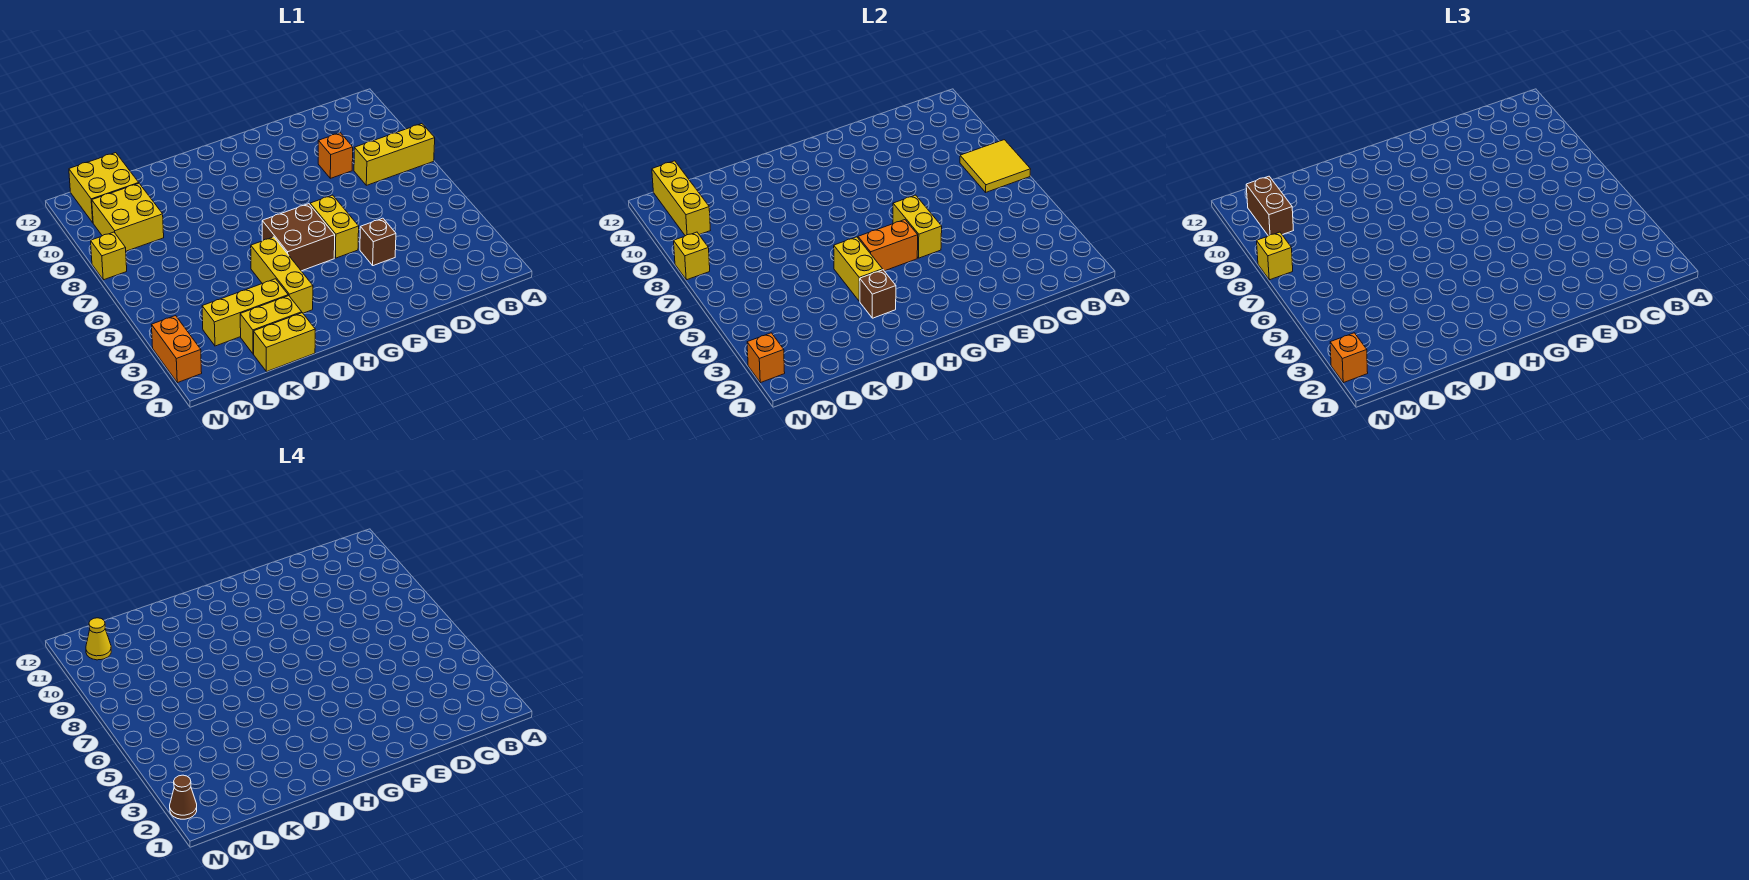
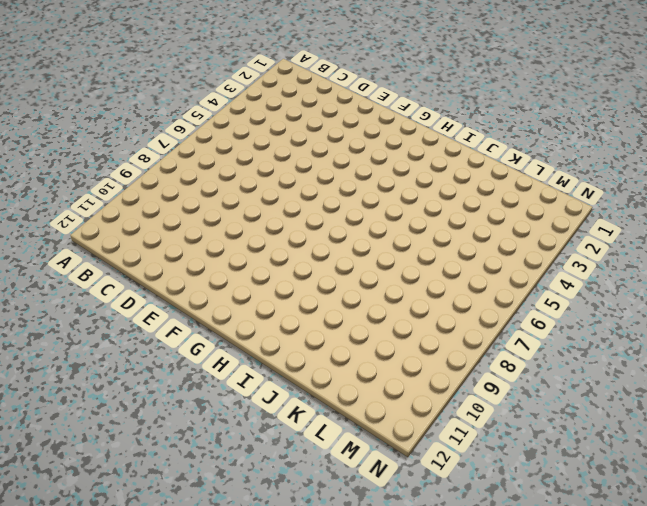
none -> yellow brick A8:C8 level 1
none -> orange brick D9 level 1
none -> brown brick E4 level 1

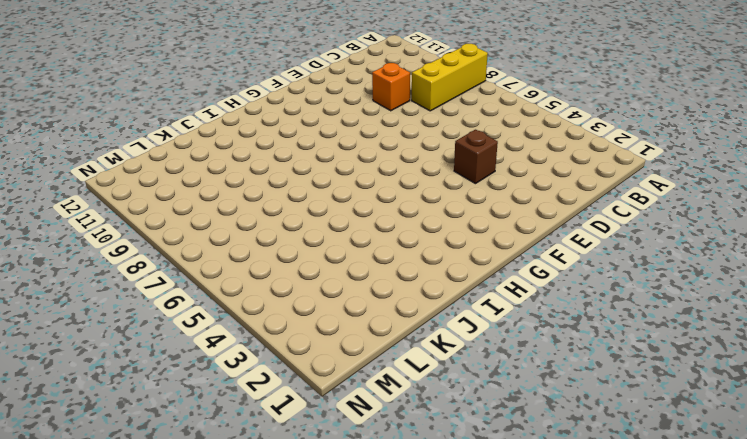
none -> yellow brick F5:F6 level 1
none -> brown brick G5:H6 level 1
none -> yellow brick I3:I5 level 1

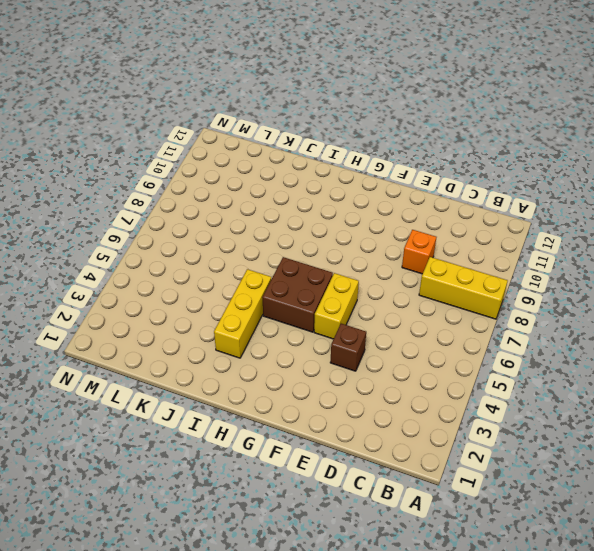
none -> yellow brick J1:K1 level 1
none -> yellow brick J2:K2 level 1
none -> yellow brick J3:L3 level 1

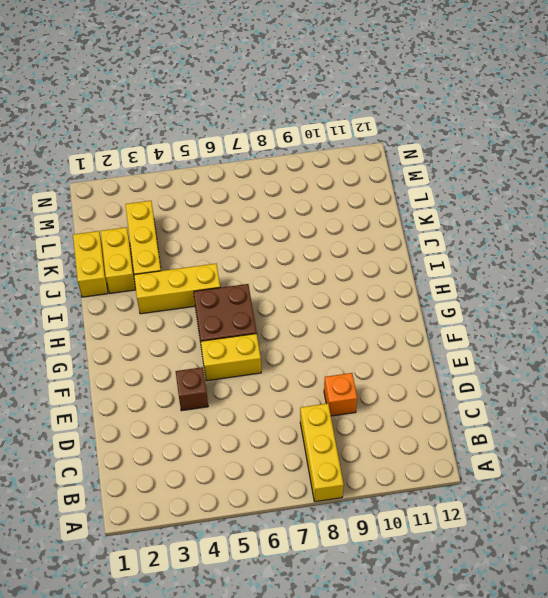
none -> yellow brick L9:M10 level 1
none -> yellow brick L11:M12 level 1
none -> orange brick N2:N3 level 1

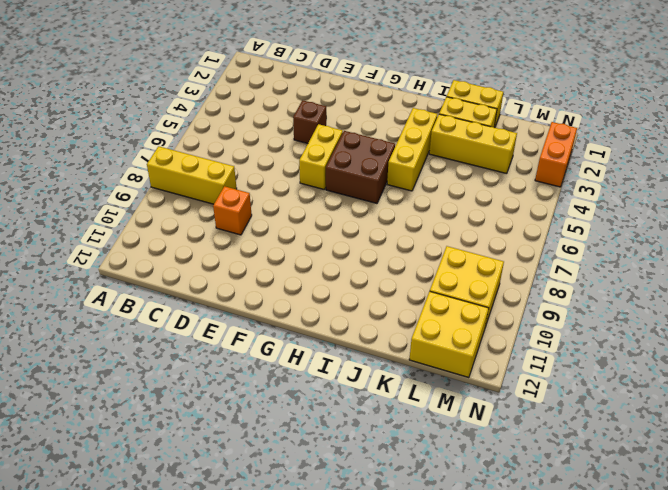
none -> yellow brick N8 level 1
none -> yellow tile A7:B8 level 2
none -> yellow brick F5:F6 level 2

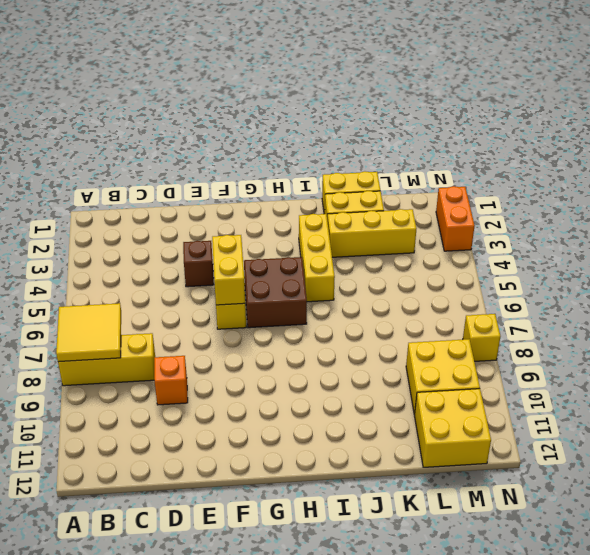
none -> orange brick G5:H5 level 2
none -> brown brick I3 level 2
none -> yellow brick I4:I5 level 2

